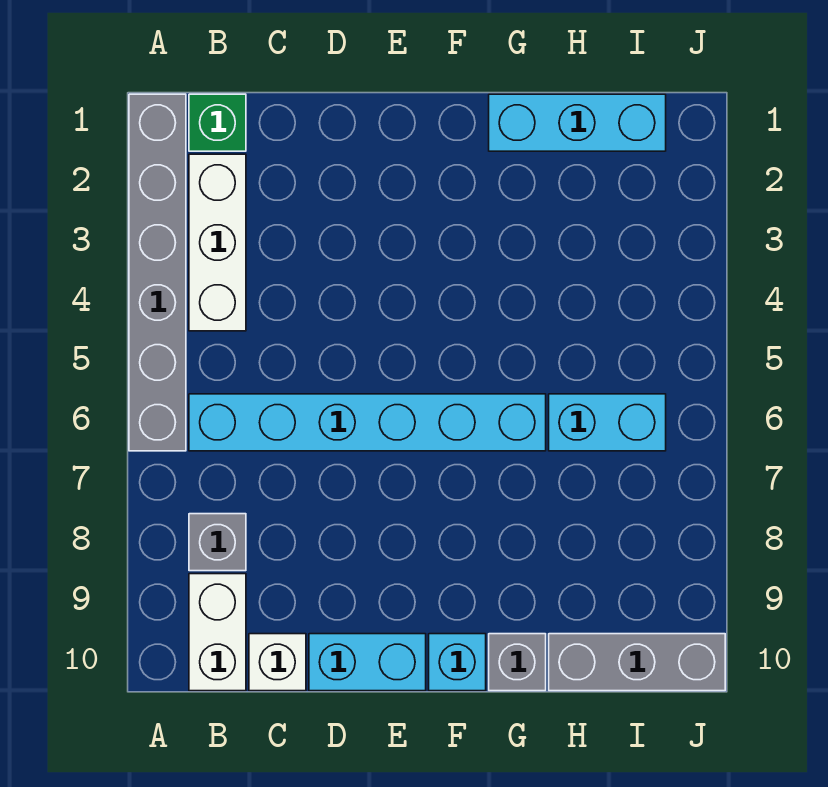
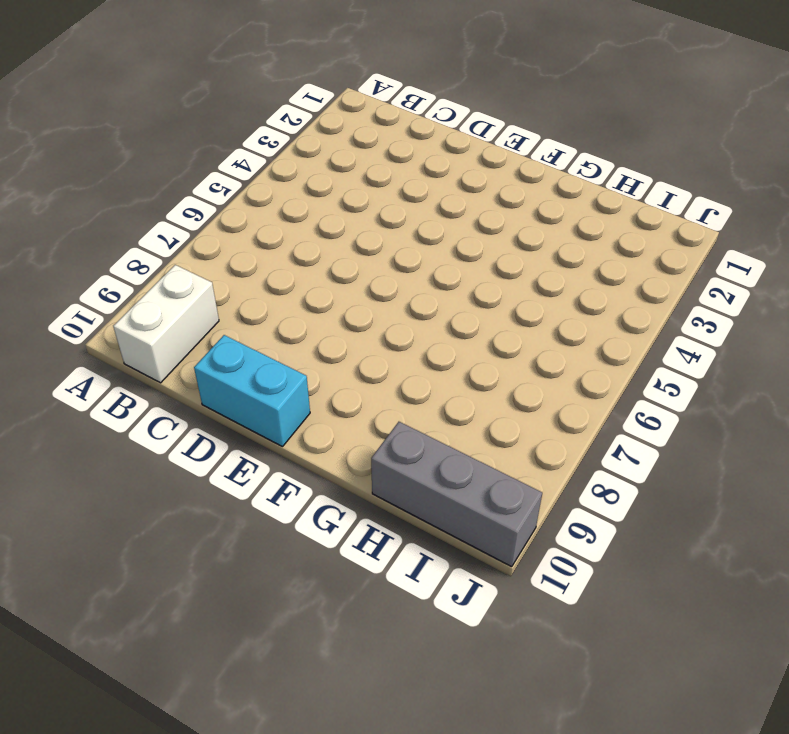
none -> grey brick A1:A6 level 1
none -> green brick B1 level 1
none -> white brick B2:B4 level 1

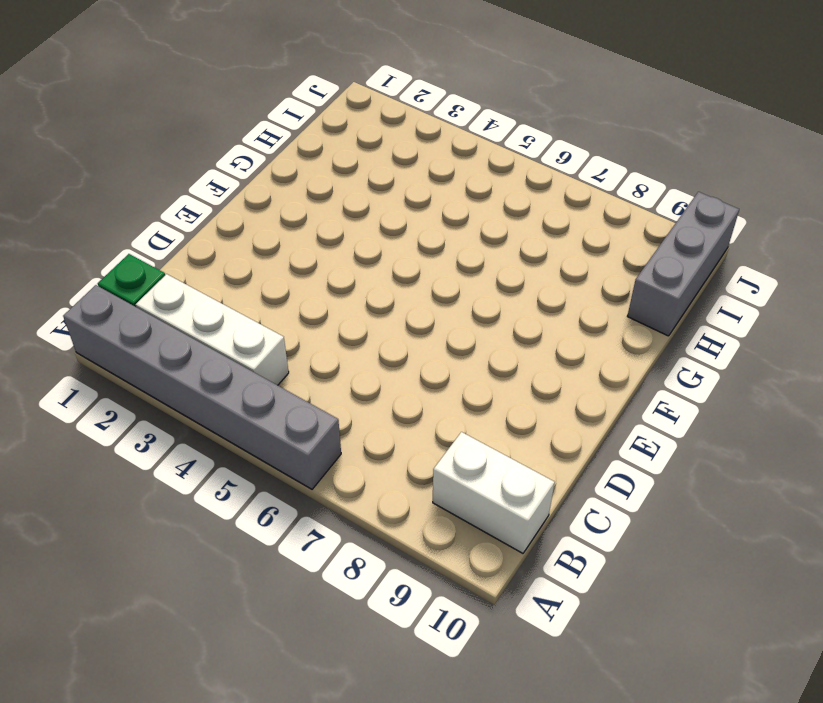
none -> cyan brick B6:G6 level 1
none -> grey brick B8 level 1
none -> white brick C10 level 1

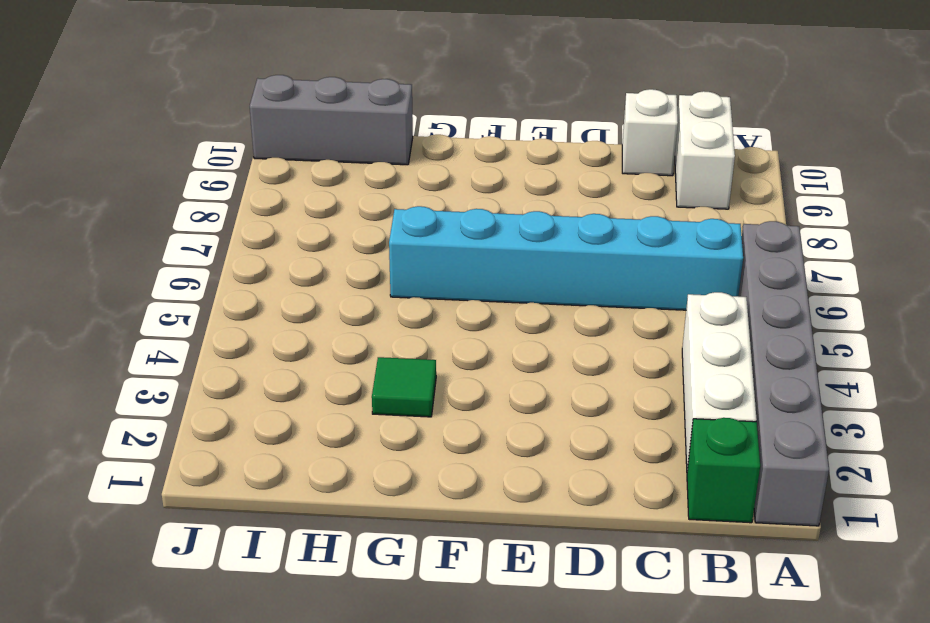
green tile G3 level 1 -> none
none -> grey brick B8 level 1
none -> cyan brick D10:E10 level 1
none -> cyan brick F10 level 1

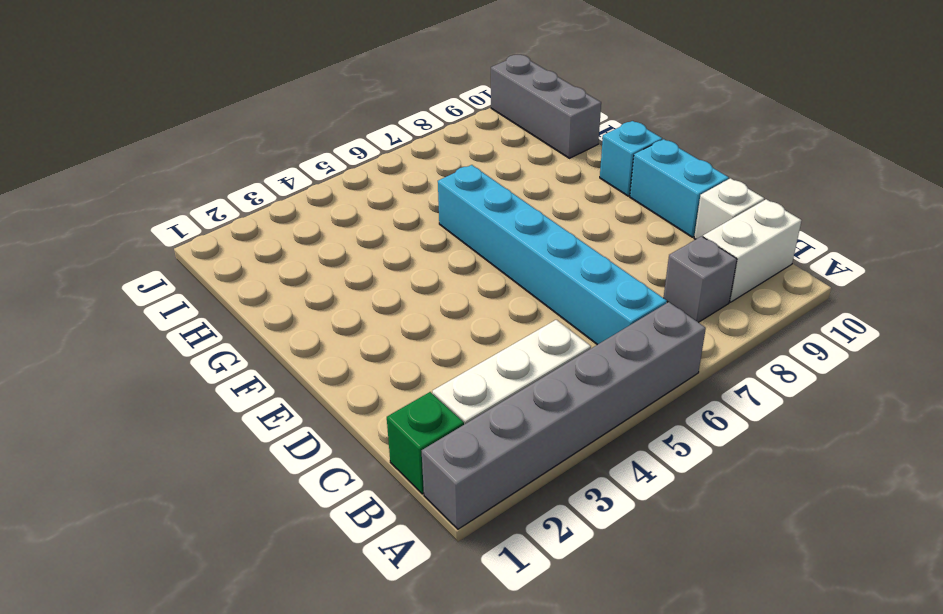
none -> cyan brick G1:I1 level 1
none -> grey brick G10 level 1
none -> cyan brick H6:I6 level 1

